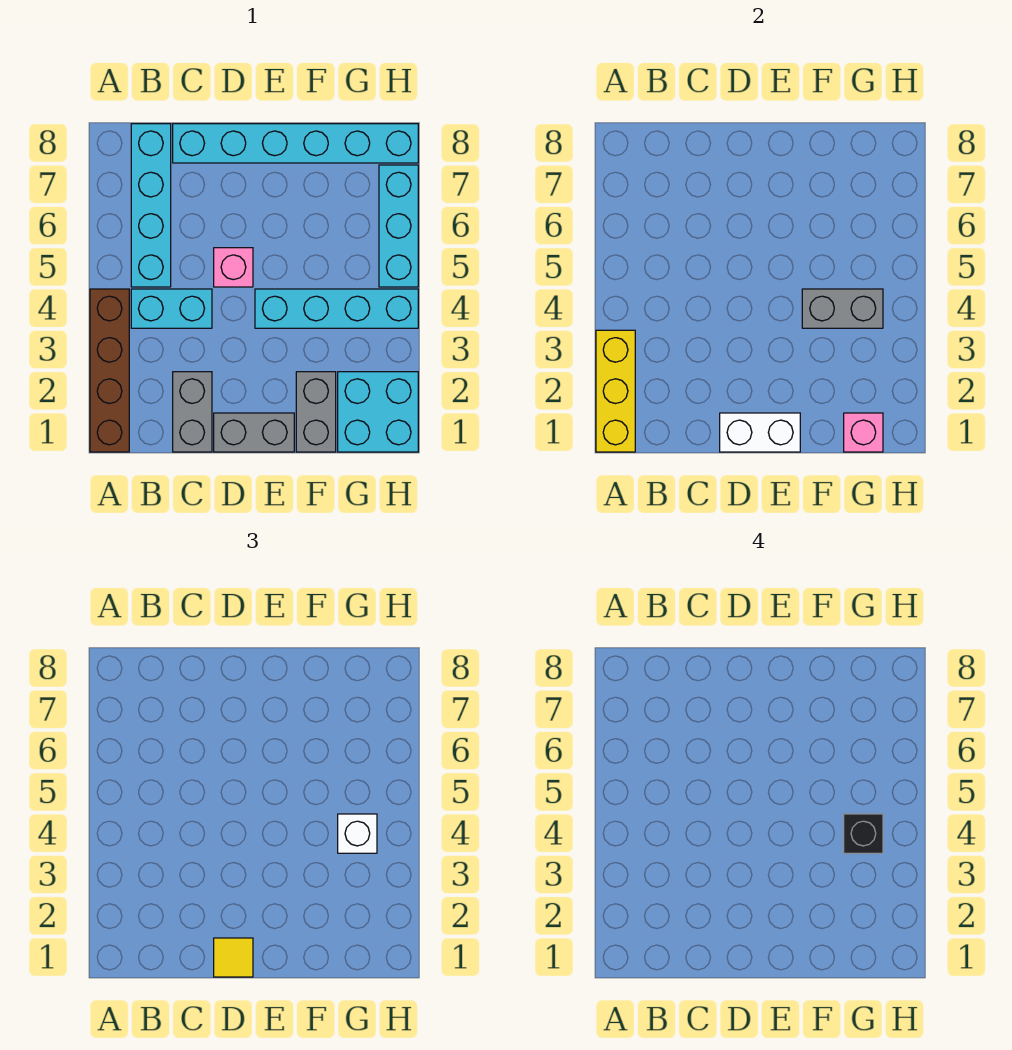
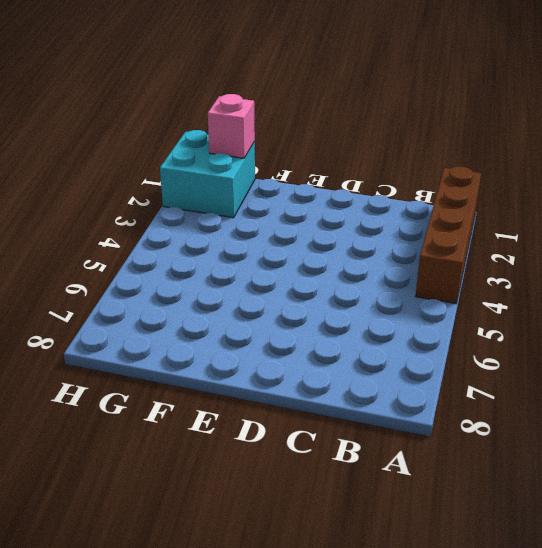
none -> cyan brick B4:C4 level 1
none -> cyan brick B5:B8 level 1
none -> grey brick C1:C2 level 1

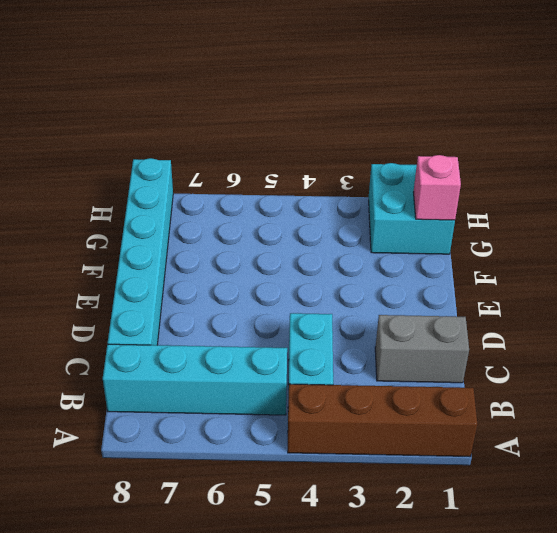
none -> grey brick D1:E1 level 1
none -> pink brick D5 level 1
none -> cyan brick E4:H4 level 1

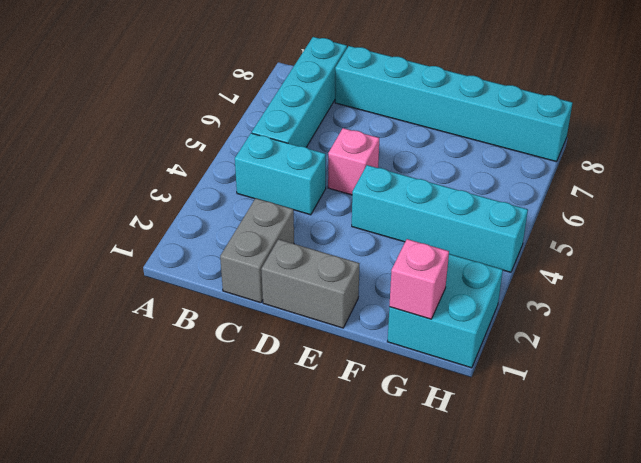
none -> brown brick A1:A4 level 1
none -> grey brick F1:F2 level 1
none -> cyan brick H5:H7 level 1

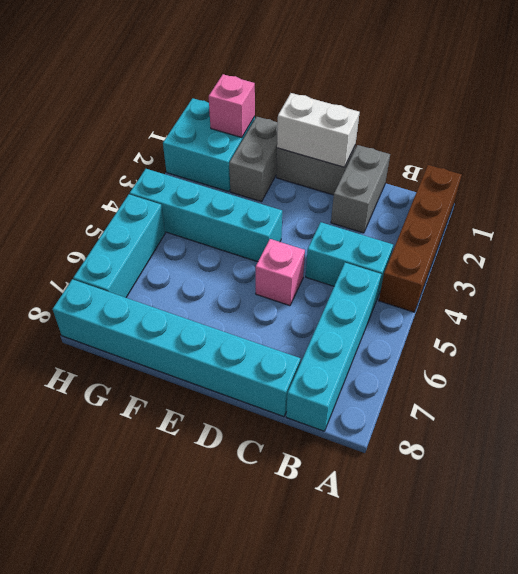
none -> yellow brick A1:A3 level 2
none -> grey brick F4:G4 level 2
none -> yellow tile D1 level 3

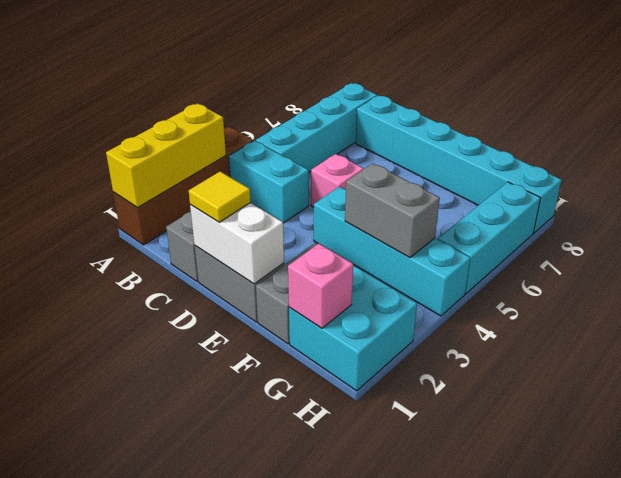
none -> white brick G4 level 3
none -> black brick G4 level 4

